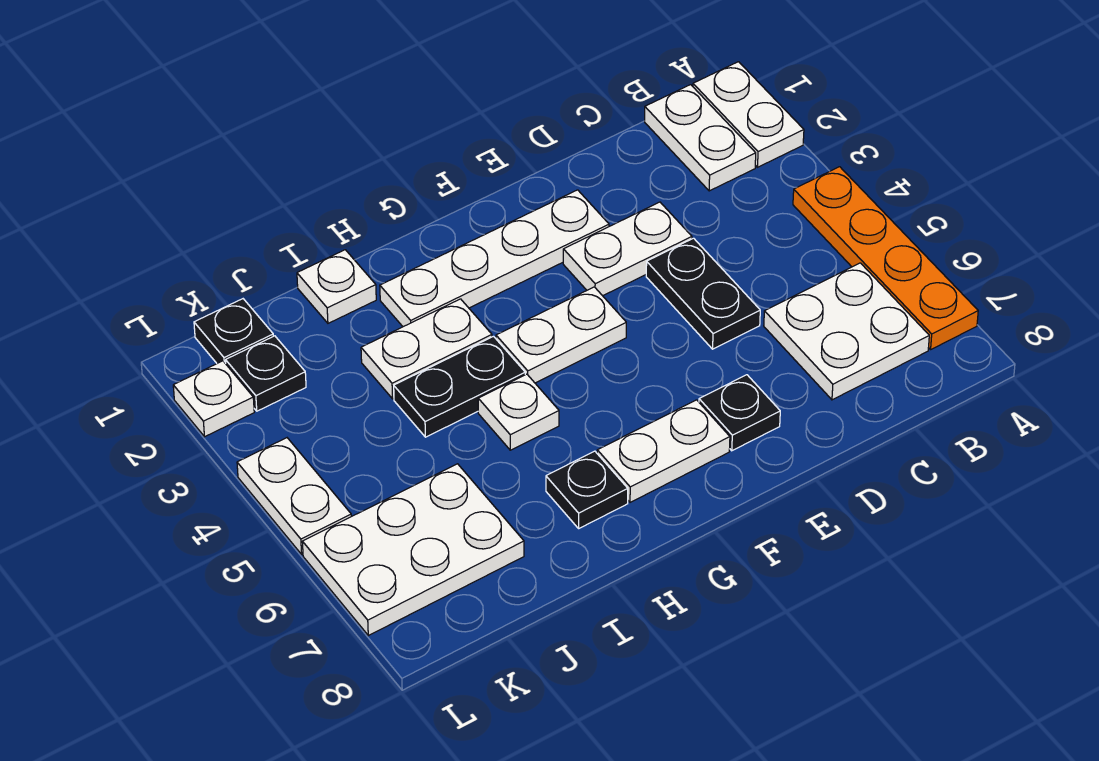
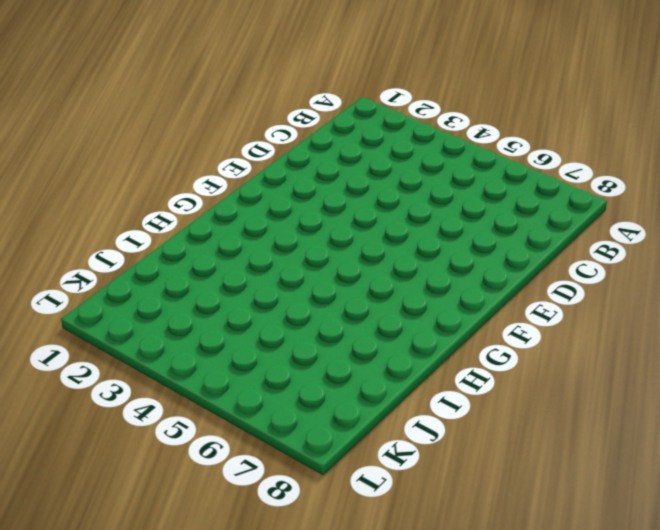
none -> white plate A1:A2 level 1
none -> orange plate A4:A7 level 1
none -> white plate B1:B2 level 1

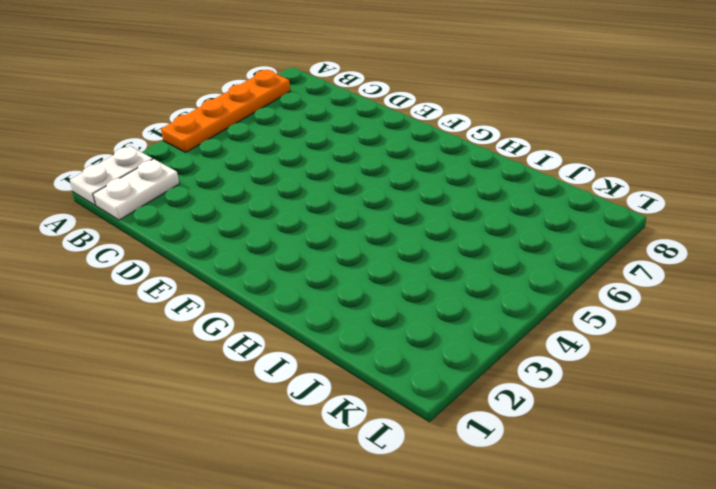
none -> white plate B6:C7 level 1
none -> white plate D3:E3 level 1
none -> black plate D4:D5 level 1

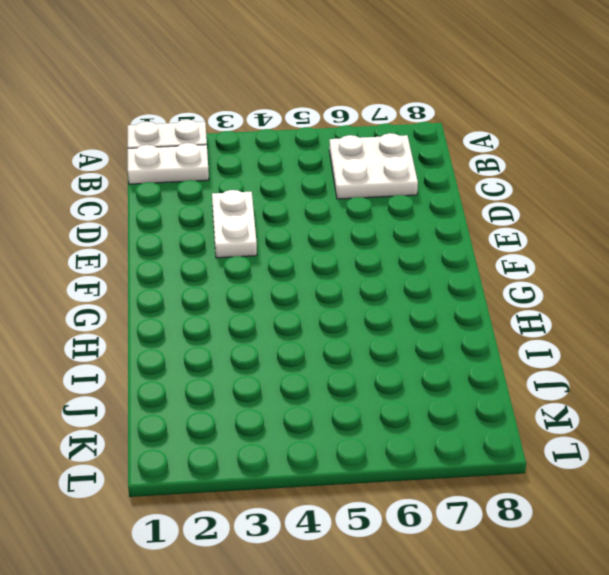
none -> orange plate A4:A7 level 1
none -> black plate D4:D5 level 1
none -> white plate E2:H2 level 1

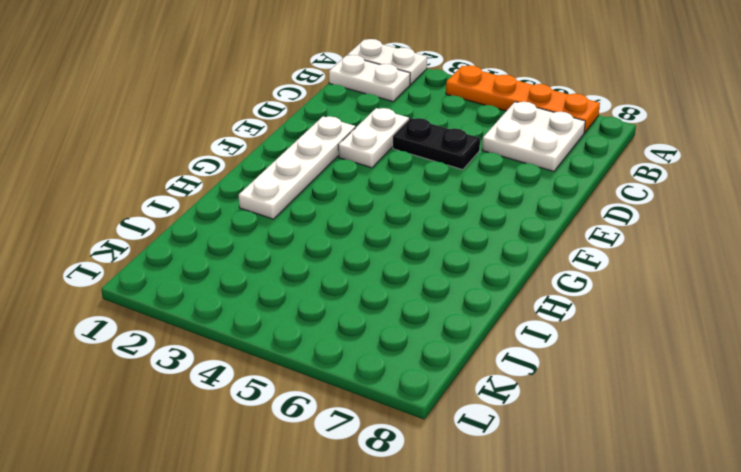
none -> black plate E7 level 1
none -> white plate F4:G4 level 1
none -> white plate F7:G7 level 1

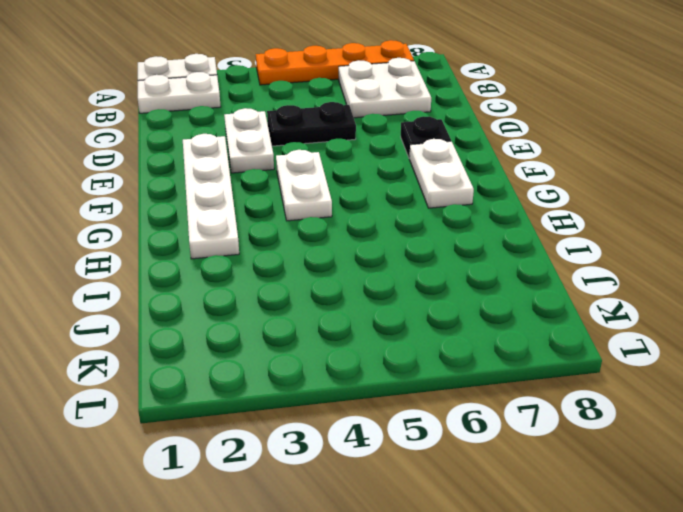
none -> white plate H3:I3 level 1
none -> black plate H4:I4 level 1
none -> white plate H5 level 1

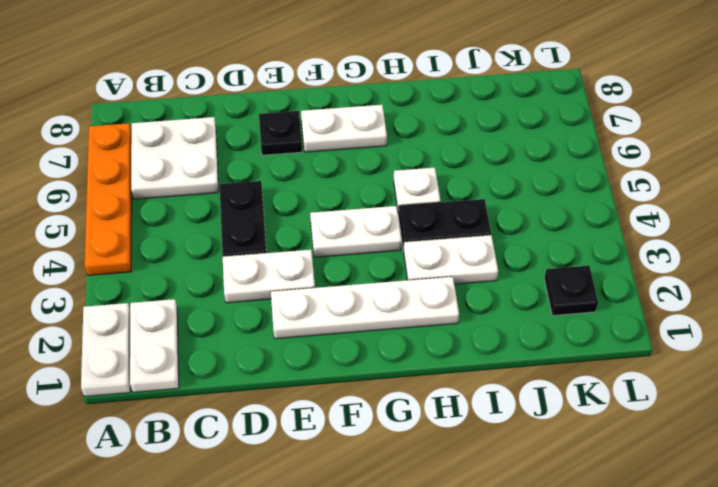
none -> black plate H7 level 1
none -> white plate I1 level 1
none -> white plate J6:L7 level 1

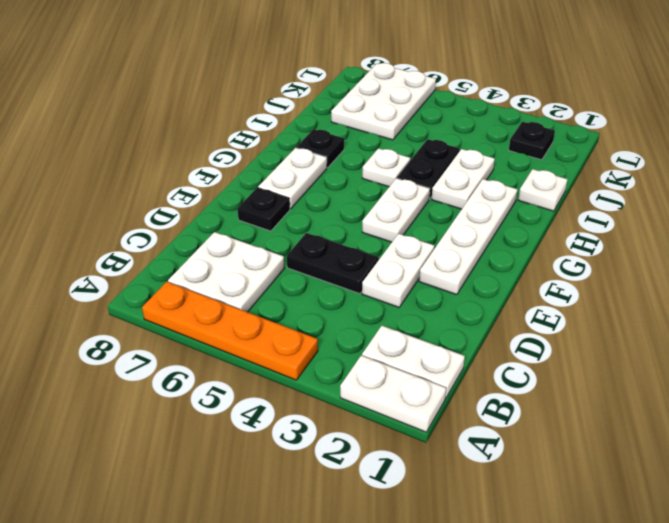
none -> black plate K1 level 1
none -> white plate L2 level 1
none -> white plate L4:L5 level 1

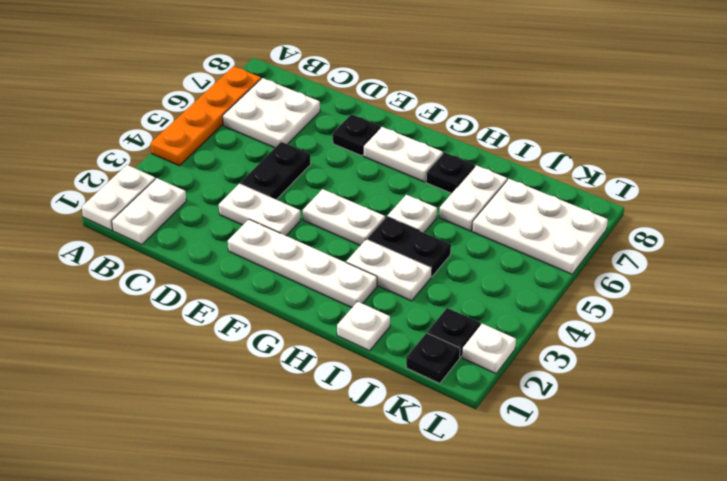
white plate I6:I7 level 1 -> white plate L4:L5 level 1

